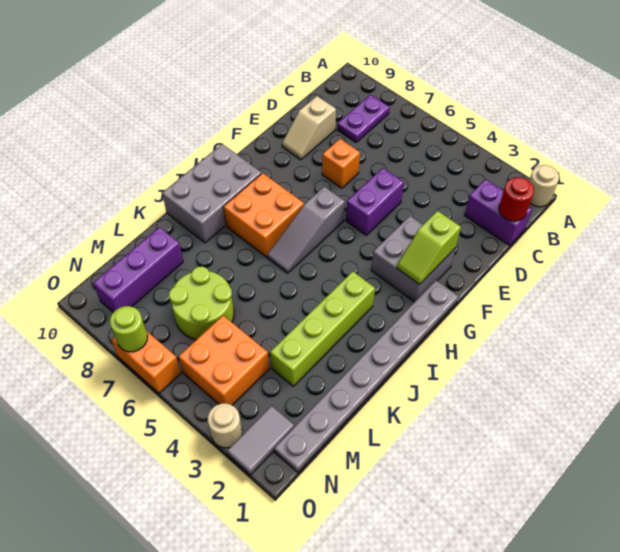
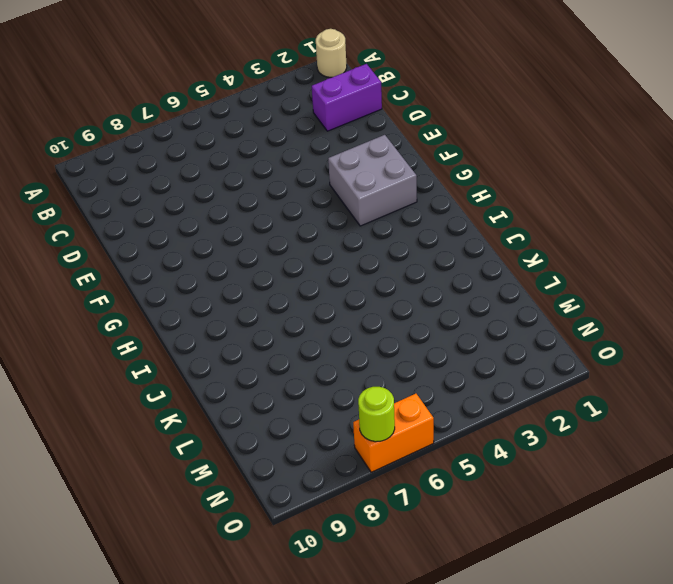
none -> purple plate B8:C8 level 1
none -> tan slope D9:E9 level 1 top D
none -> purple brick E5:F5 level 1

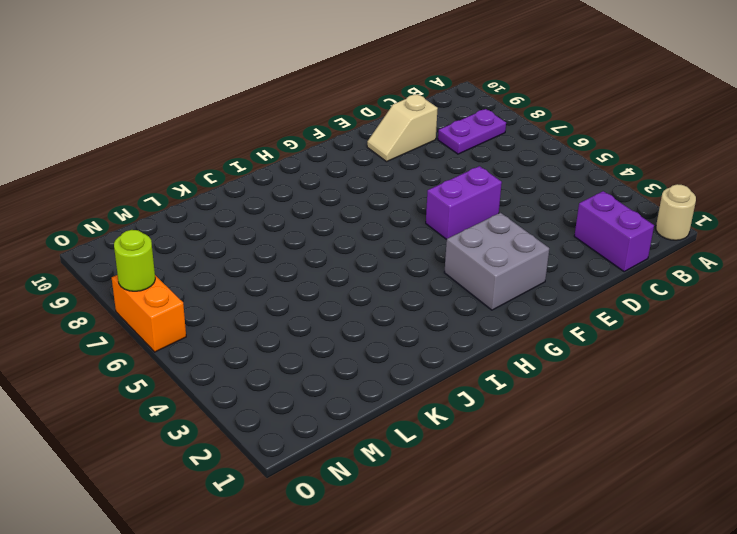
none -> orange brick E7 level 1
none -> grey plate G1:N1 level 1
none -> grey slope G6:I6 level 1 top G

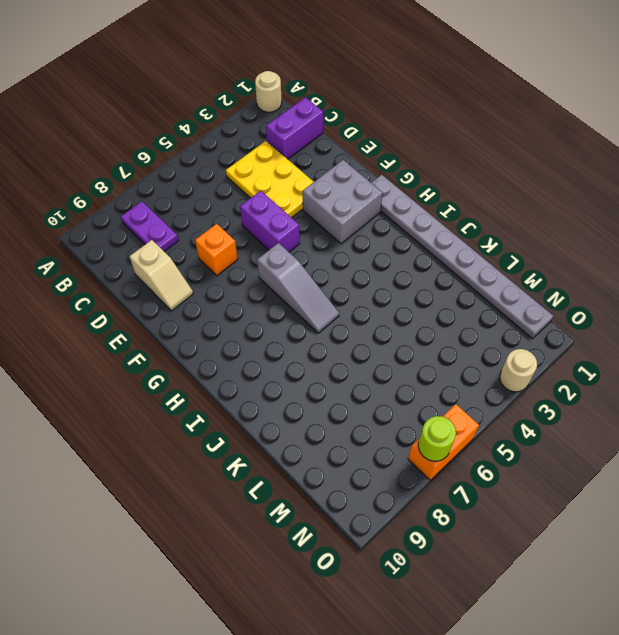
yellow plate C3:E4 level 1 -> none
none -> orange brick H7:I8 level 1
none -> grey brick H9:J10 level 1
none -> lime brick I3:L3 level 1

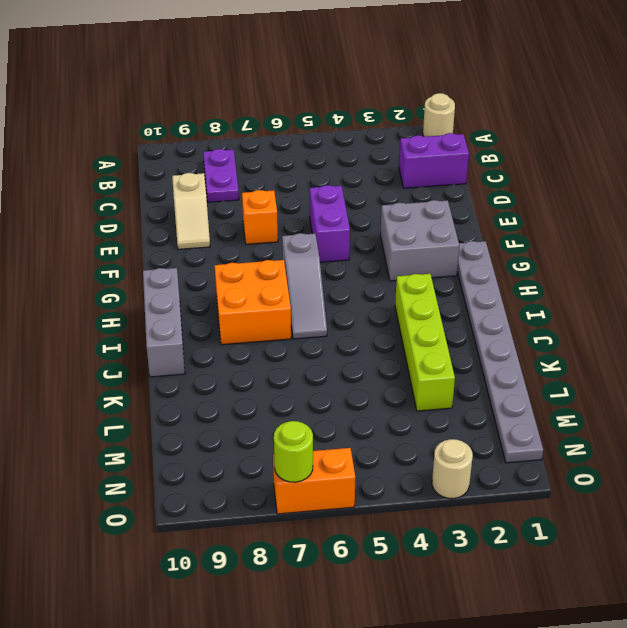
grey brick H10:J10 level 1 -> grey brick H9:J10 level 1
none -> lime round brick L6:M7 level 1
none -> purple brick L9:N9 level 1
none -> orange brick M4:N5 level 1

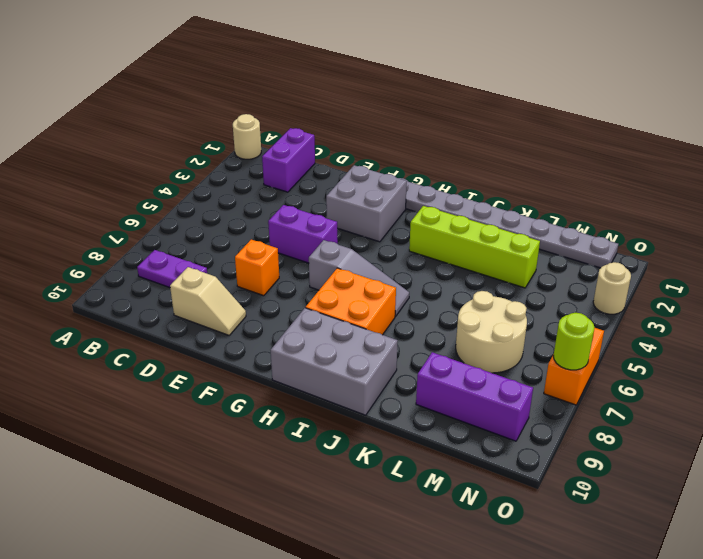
tan round brick L6:M7 level 1 -> lime round brick L6:M7 level 1
none -> orange brick M4:N5 level 1
none -> grey tile N2:O2 level 1
none -> red round brick C1 level 2

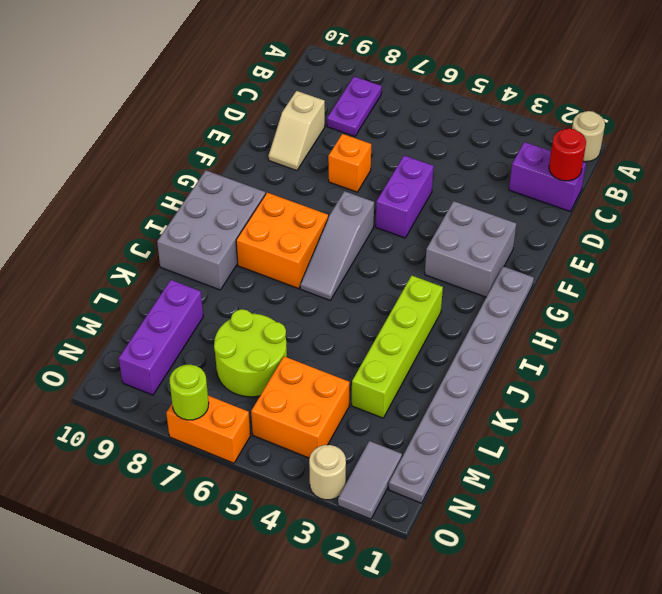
none -> lime slope F2:G2 level 2 top F

